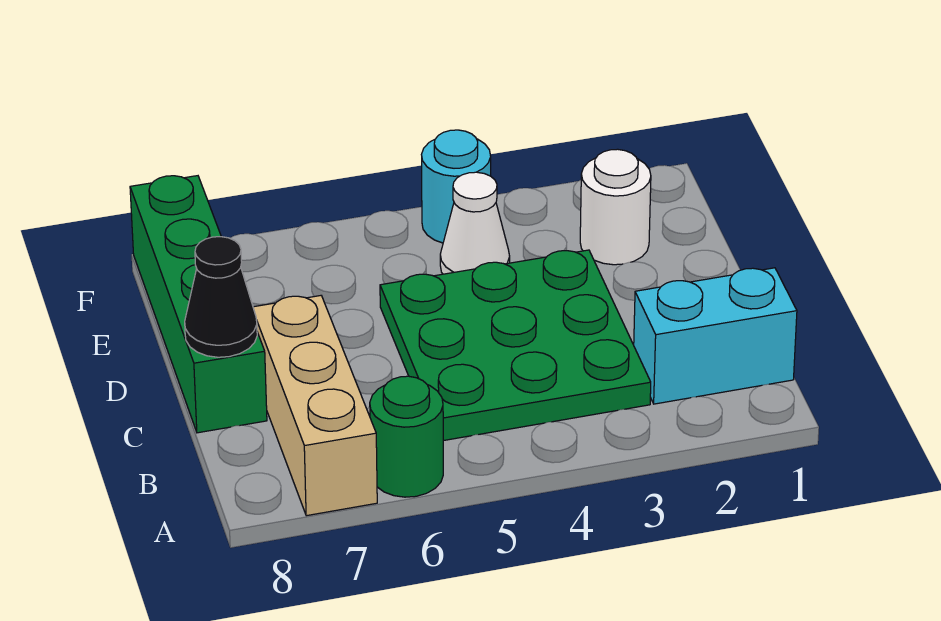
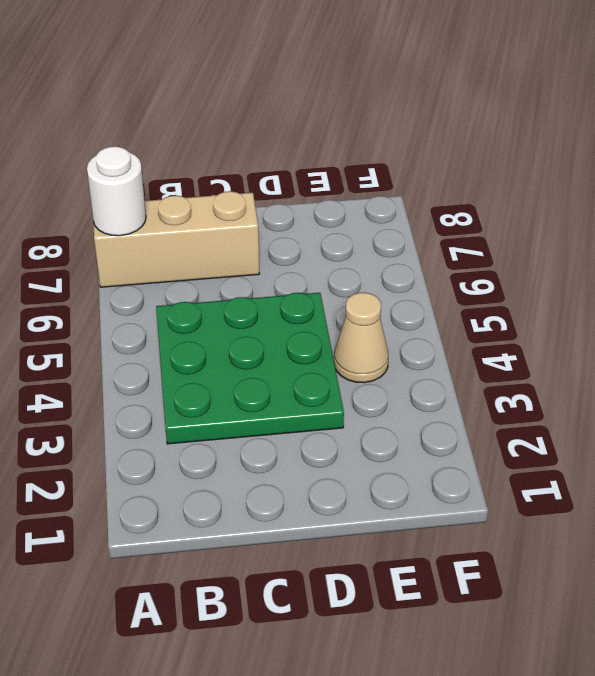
white round brick A7 level 2 -> white round brick E2 level 1
tan cone E4 level 1 -> white cone E4 level 1
none -> green round brick A6 level 1
none -> cyan brick B1:B2 level 1

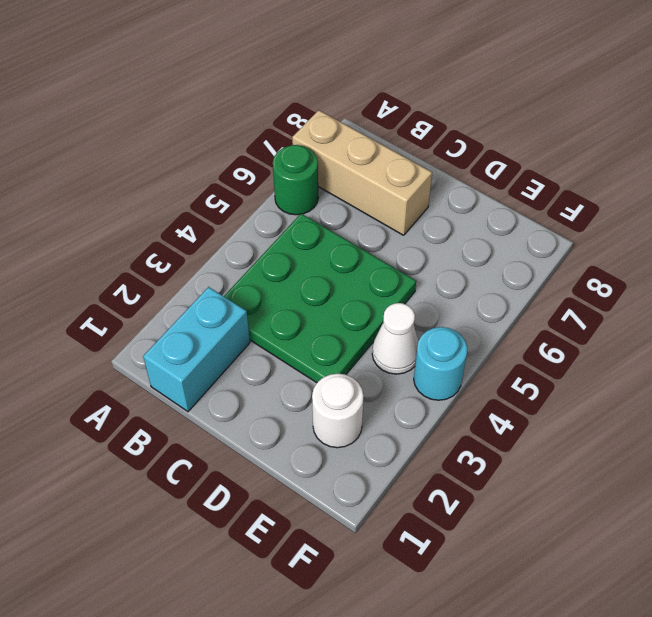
none -> green brick C8:F8 level 1
none -> black cone C8 level 2

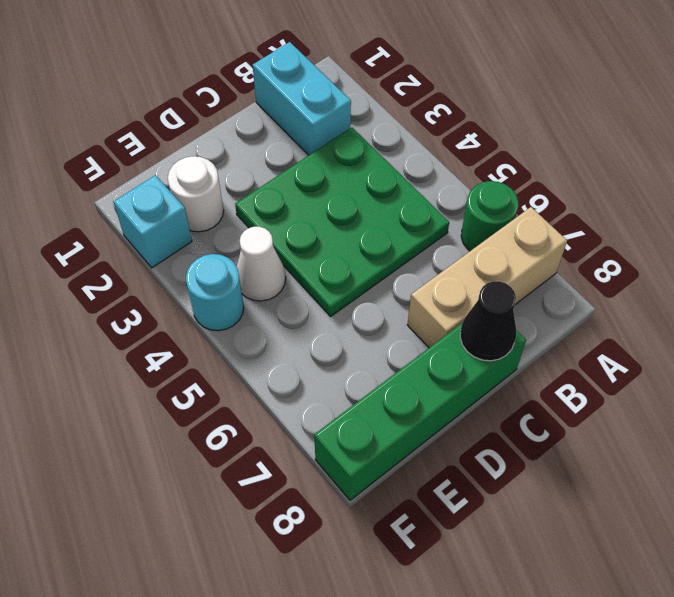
cyan brick F2 level 1 -> none

